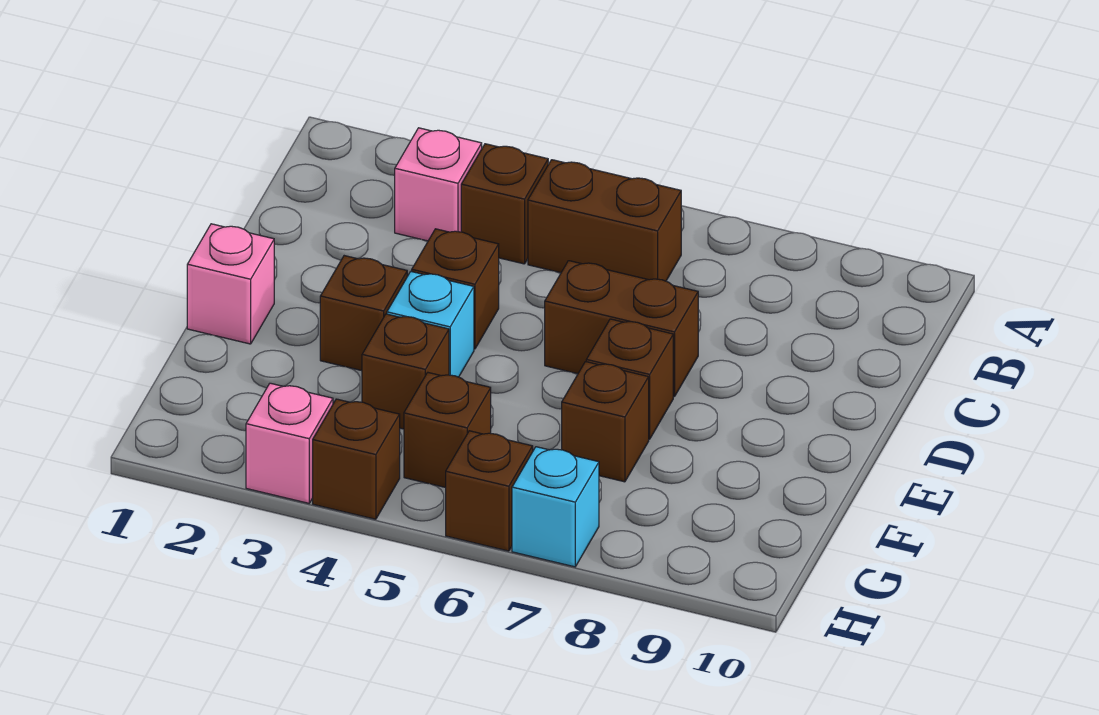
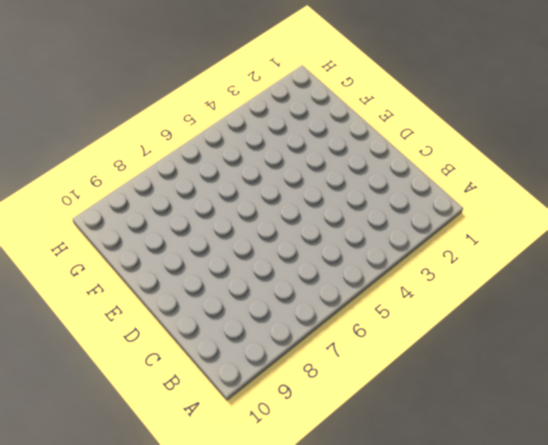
none -> pink brick B3 level 1
none -> brown brick B4 level 1
none -> brown brick B5:B6 level 1

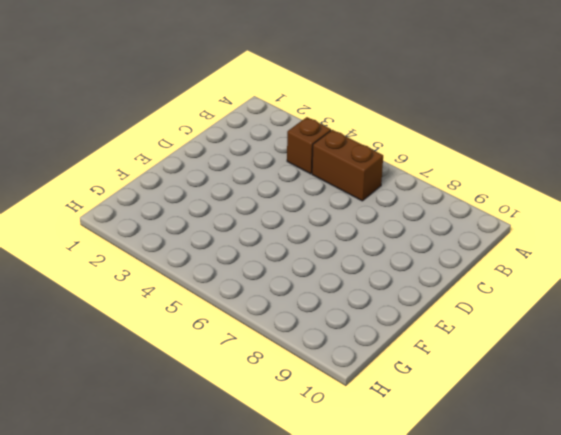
none -> pink brick B3 level 1
none -> brown brick D4 level 1
none -> brown brick D6:D7 level 1

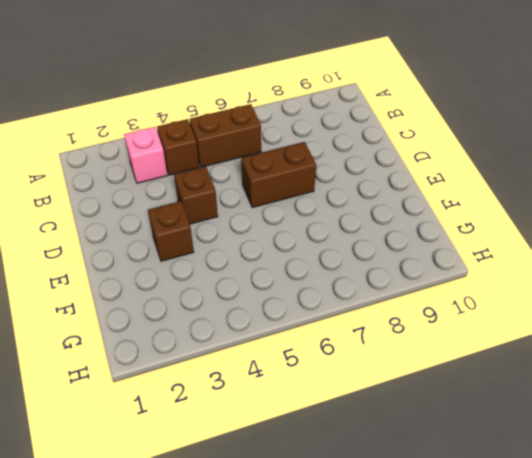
none -> pink brick E1 level 1
none -> cyan brick E4 level 1
none -> brown brick E7 level 1

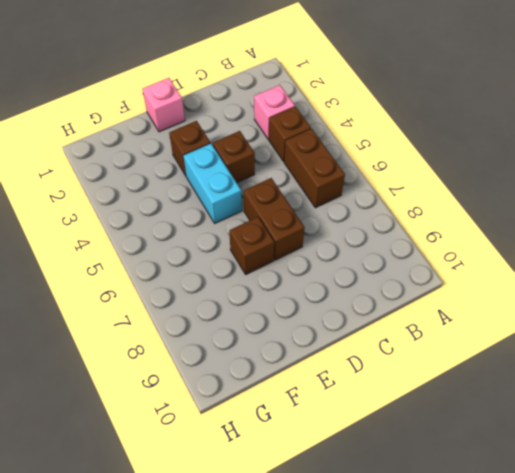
cyan brick E4:E5 level 1 -> cyan brick E4 level 1
none -> brown brick F4 level 1
none -> brown brick F7 level 1
none -> brown brick G5 level 1

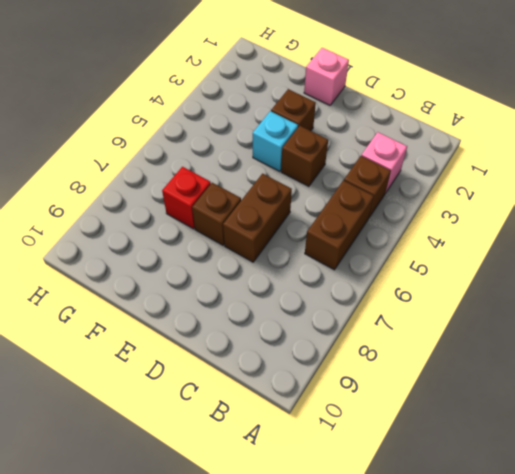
red brick F7 level 1 -> brown brick F7 level 1
none -> brown brick F4 level 1
none -> brown brick G5 level 1
none -> pink brick H3 level 1

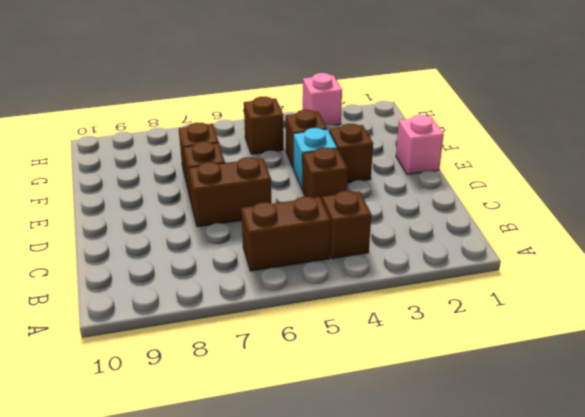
none -> pink brick B3 level 1
none -> brown brick H4 level 1
none -> brown brick H6 level 1

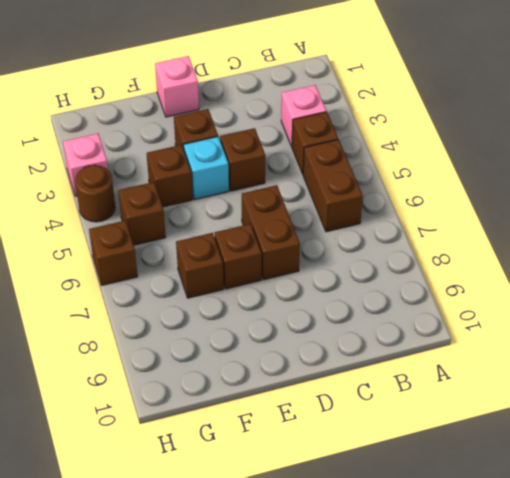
brown round brick H4 level 1 -> brown brick H4 level 1
none -> cyan brick H7 level 1

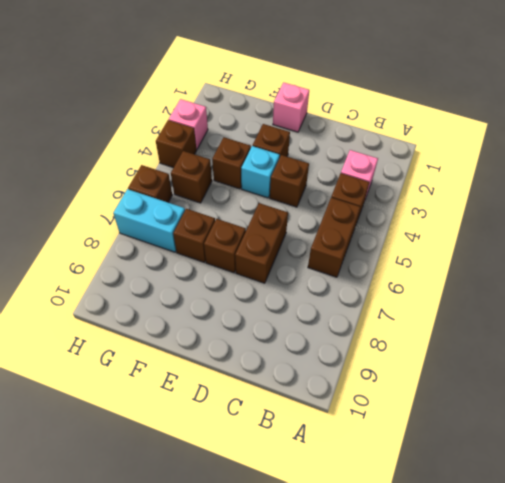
cyan brick G7:H7 level 1 -> cyan brick H7 level 1

